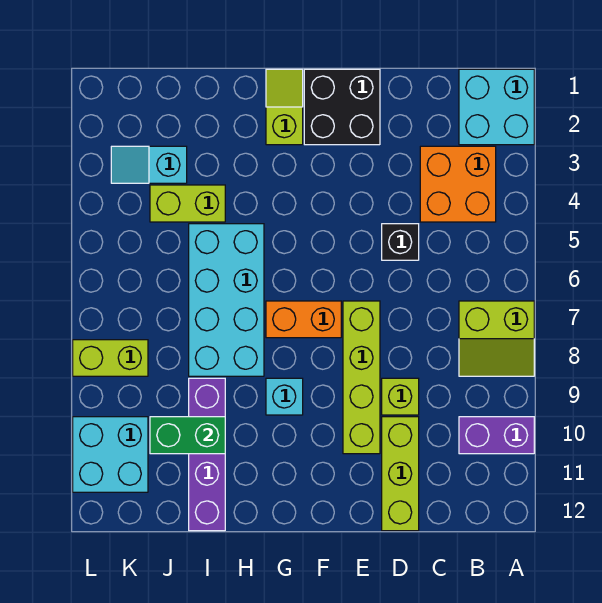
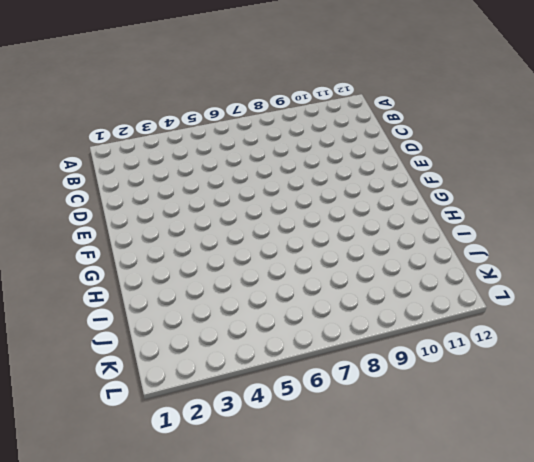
none -> cyan brick A1:B2 level 1
none -> lime slope A7:B8 level 1 top 7
none -> purple brick A10:B10 level 1

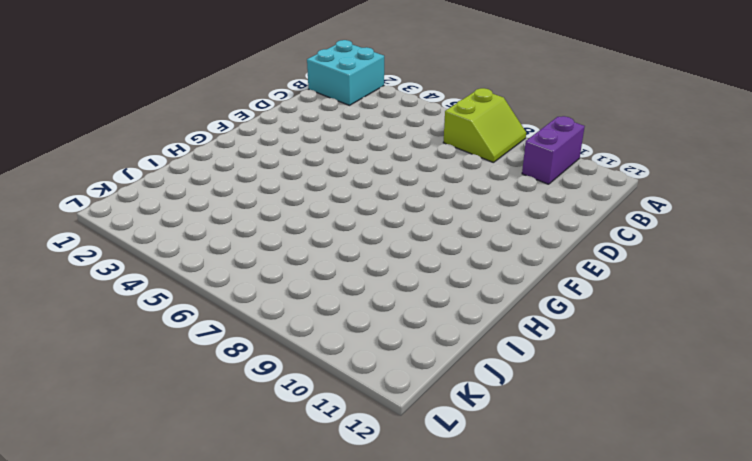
none -> orange brick B3:C4 level 1
none -> black brick D5 level 1
none -> lime brick D9 level 1

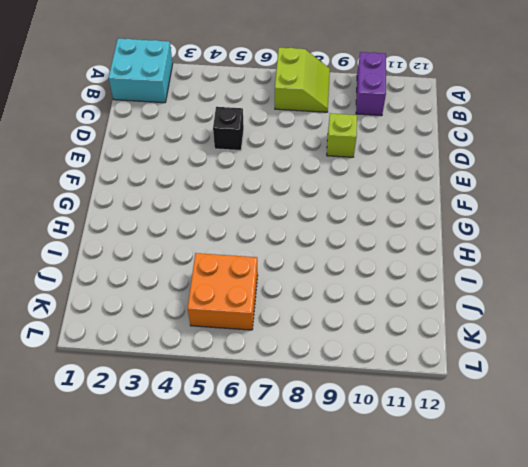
orange brick J5:K6 level 1 -> orange brick B3:C4 level 1
none -> lime brick D10:D12 level 1
none -> black brick E1:F2 level 1
none -> lime brick E7:E10 level 1

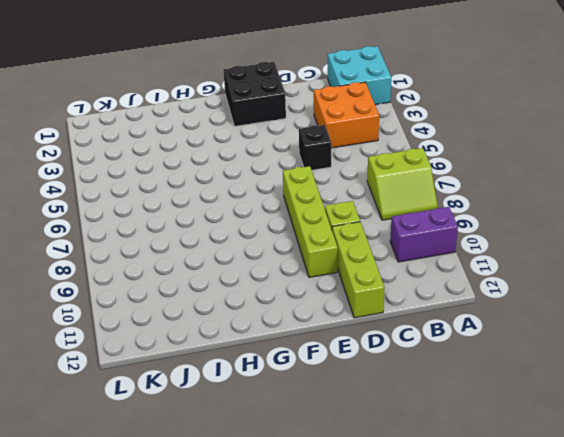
none -> orange brick F7:G7 level 1
none -> lime slope G1:G2 level 1 top 2
none -> cyan brick G9 level 1

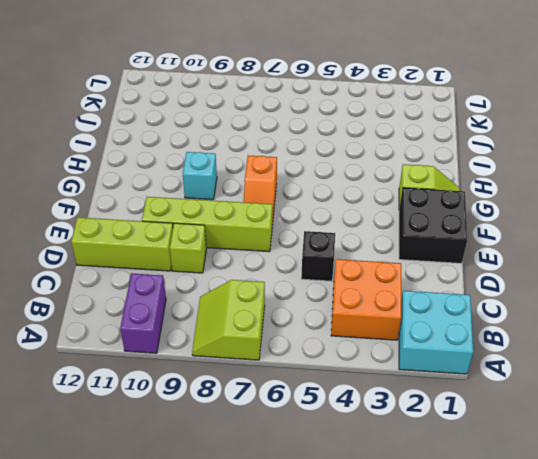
orange slope F7:G7 level 1 top G -> orange brick F7:G7 level 1
none -> cyan brick H5:I8 level 1
none -> lime brick I4:J4 level 1
none -> purple brick I9:I12 level 1

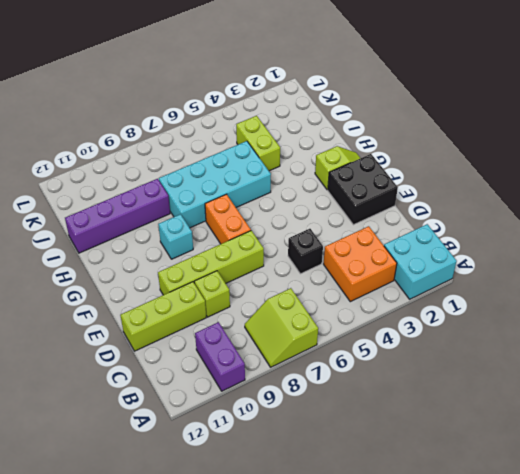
none -> cyan slope J3:K3 level 1 top J
none -> lime brick K8:L8 level 1
none -> cyan brick K10:L11 level 1

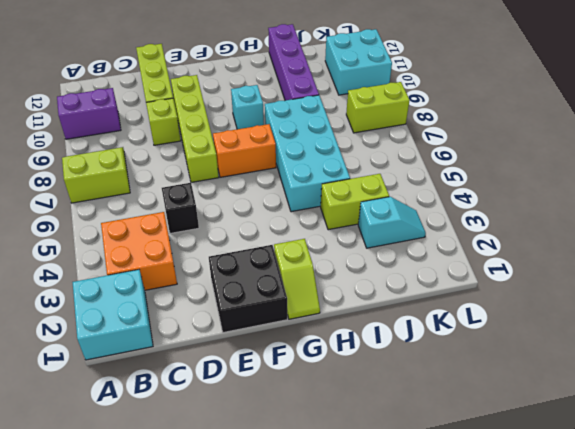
none -> green brick I10:J10 level 2

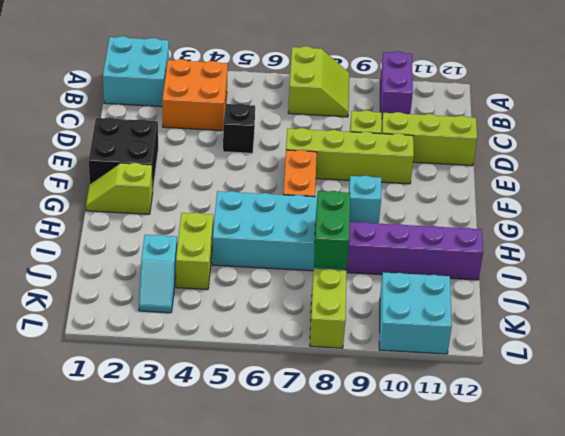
green brick I8:J8 level 2 -> green brick I10:J10 level 2

